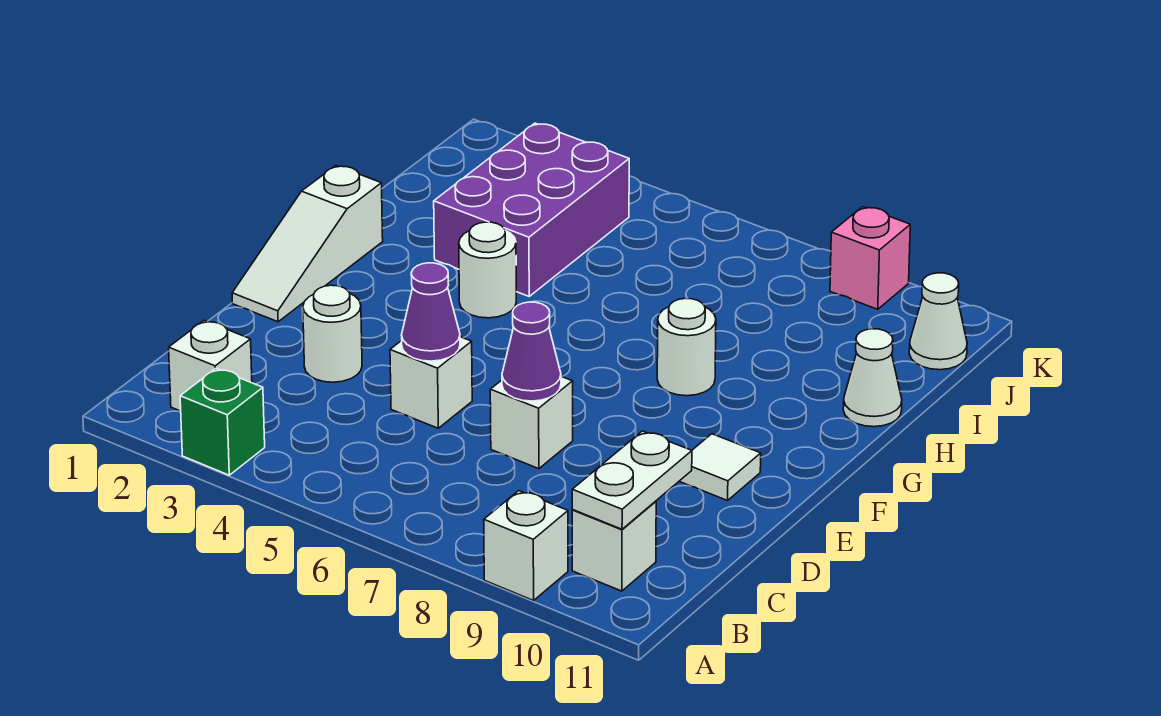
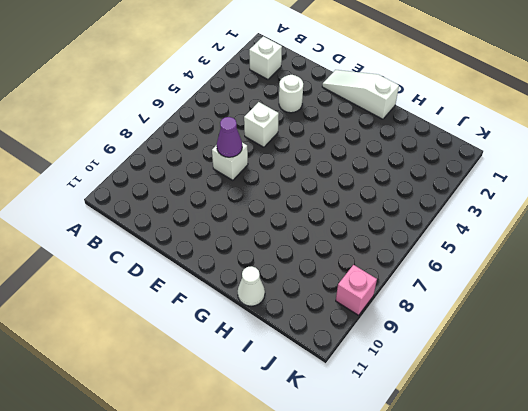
none -> green brick A3 level 1
none -> white brick A9 level 1
none -> white brick B10 level 1

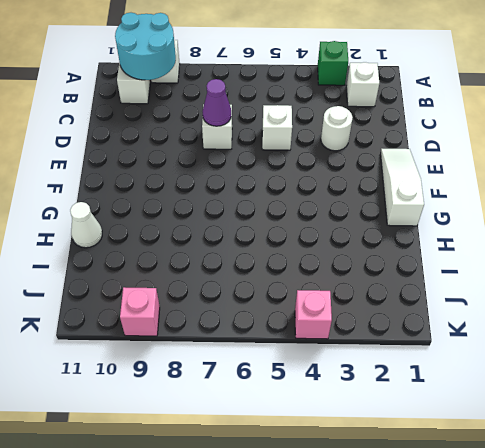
cyan round brick A9:B10 level 2 -> white plate B10:C10 level 2
pink brick K4 level 1 -> none
none -> white tile E10 level 1
none -> white round brick G4 level 1
none -> white round brick G8 level 1

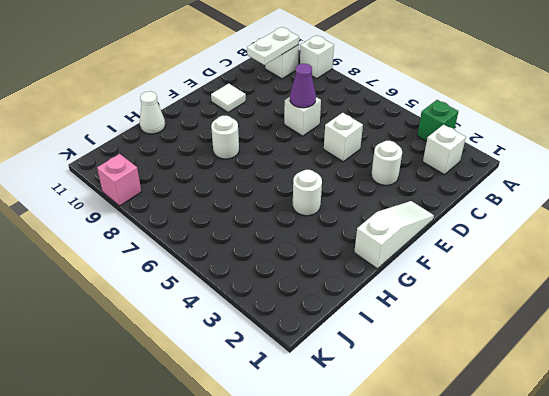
none -> purple brick H3:J4 level 1
none -> white cone J11 level 1
none -> purple cone D5 level 2

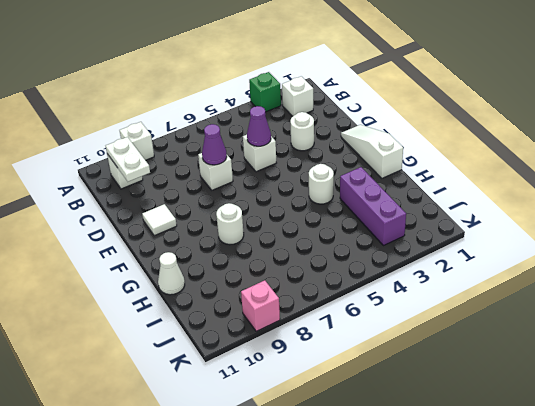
purple brick H3:J3 level 1 -> purple brick H3:J4 level 1
none -> white cone J11 level 1

